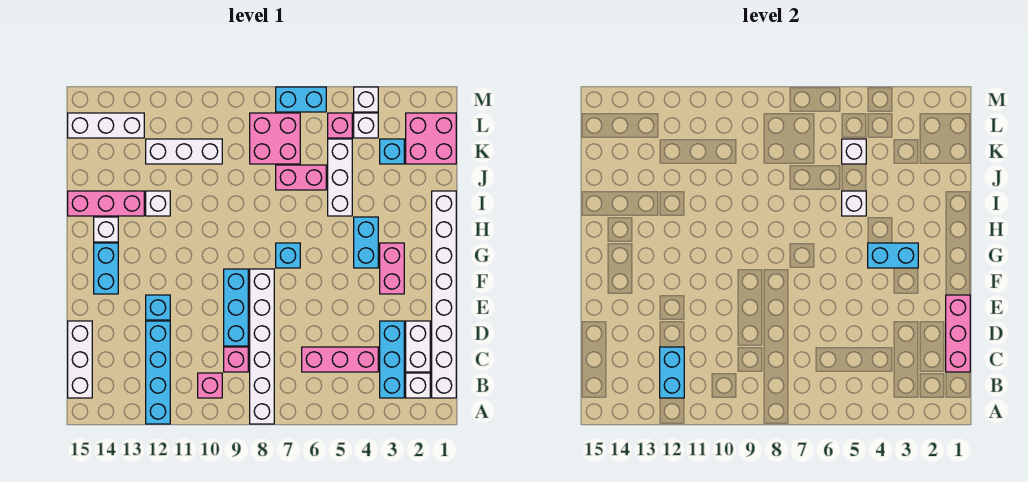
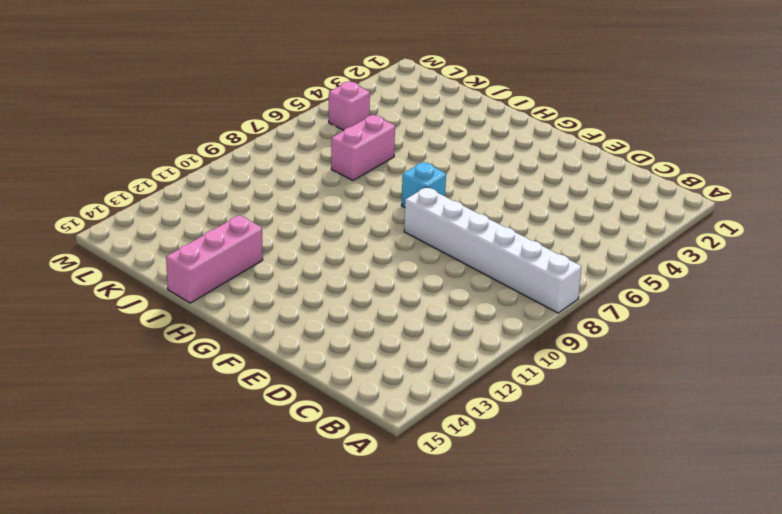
none -> cyan brick A12:D12 level 1
none -> white brick B1:I1 level 1
none -> white brick B2 level 1
none -> cyan brick B3:D3 level 1

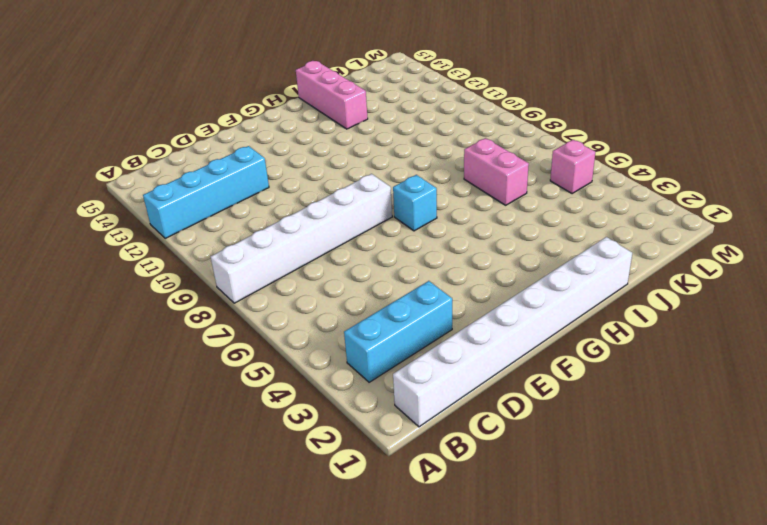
none -> white brick B2 level 1
none -> pink brick B10 level 1
none -> white brick B15:D15 level 1
none -> white brick C2:D2 level 1

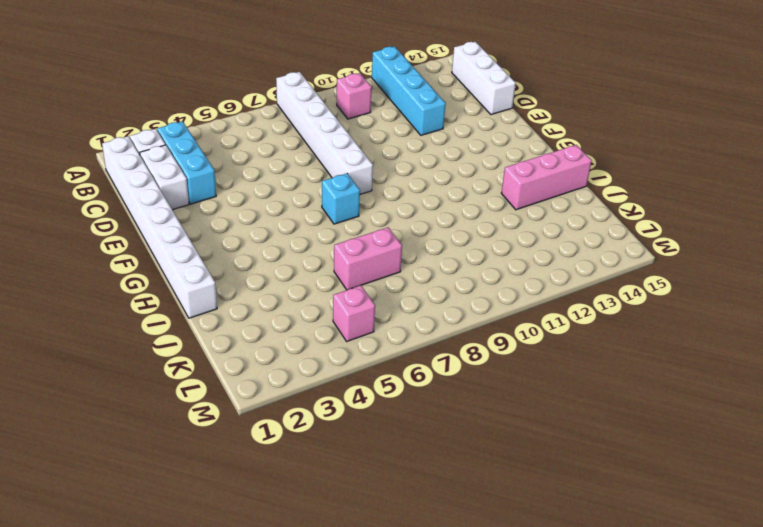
none -> pink brick C4:C6 level 1
none -> pink brick C9 level 1
none -> cyan brick D9:F9 level 1
none -> cyan brick E12 level 1

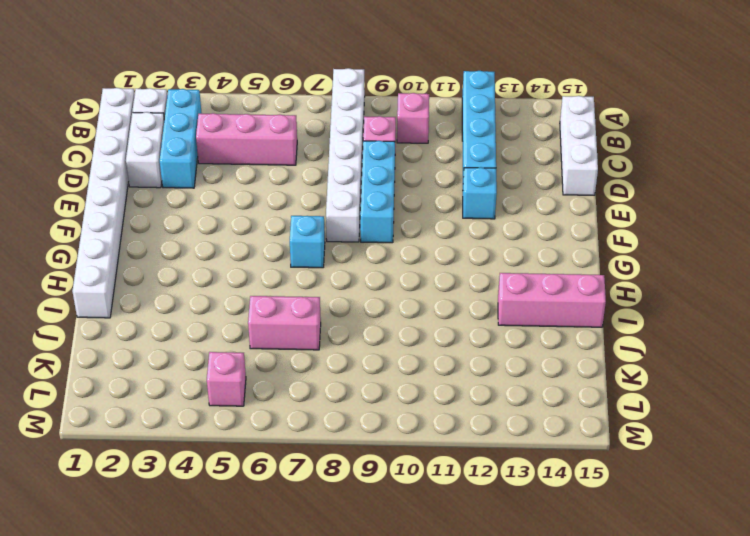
none -> pink brick F3:G3 level 1
none -> cyan brick F14:G14 level 1
none -> cyan brick G4:H4 level 1
none -> white brick H14 level 1

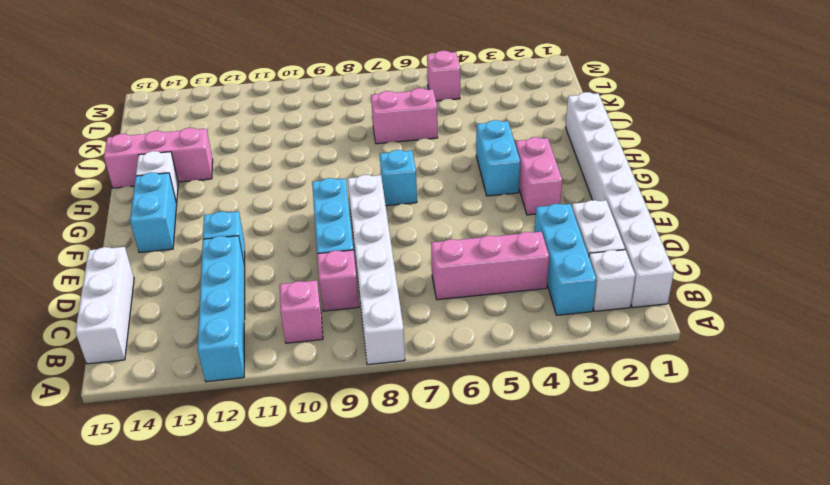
none -> white brick I5:K5 level 1
none -> white brick I12 level 1
none -> pink brick K1:L2 level 1
none -> cyan brick K3 level 1

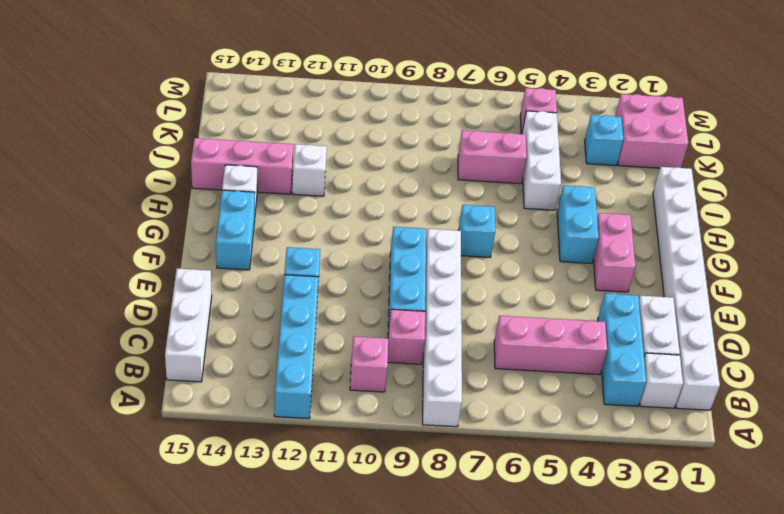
none -> pink brick K7:L8 level 1
none -> white brick K10:K12 level 1
none -> white brick L4 level 1
none -> white brick L13:L15 level 1

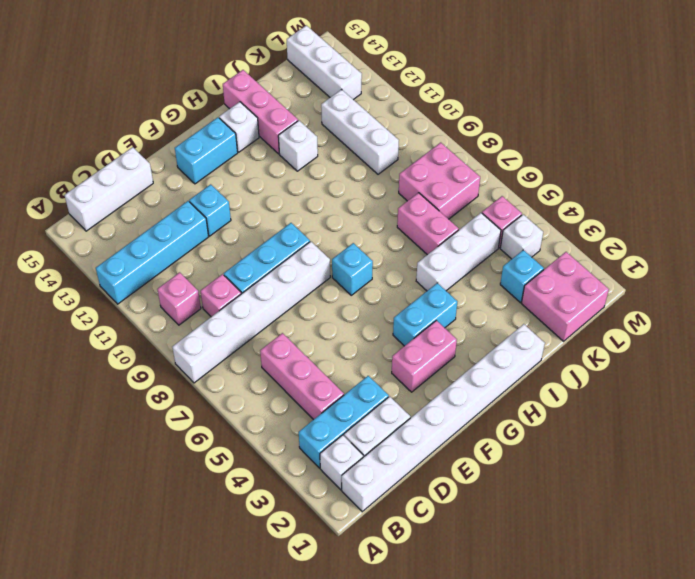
none -> white brick M4 level 1
none -> cyan brick M6:M7 level 1
none -> cyan brick B12:C12 level 2
none -> pink brick C1:E1 level 2

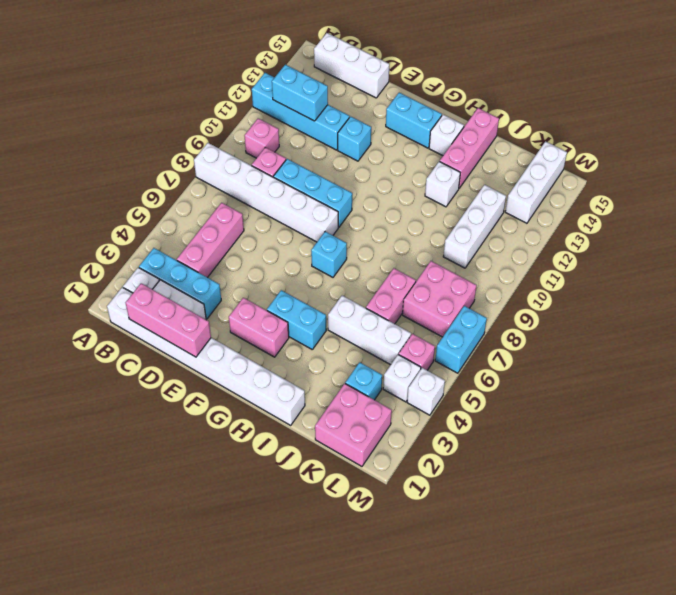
none -> cyan brick G3:G4 level 2
none -> white brick I5 level 2
none -> white brick K5 level 2

